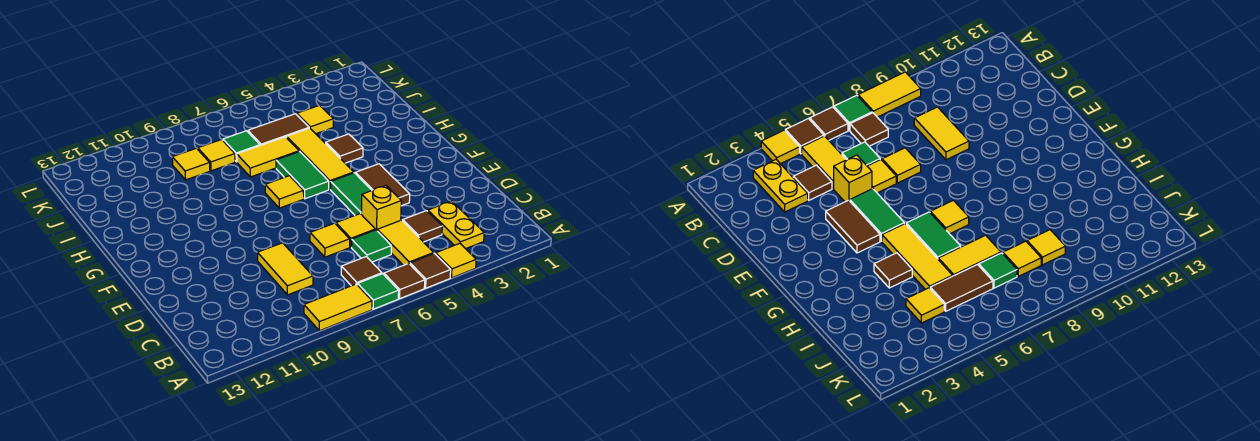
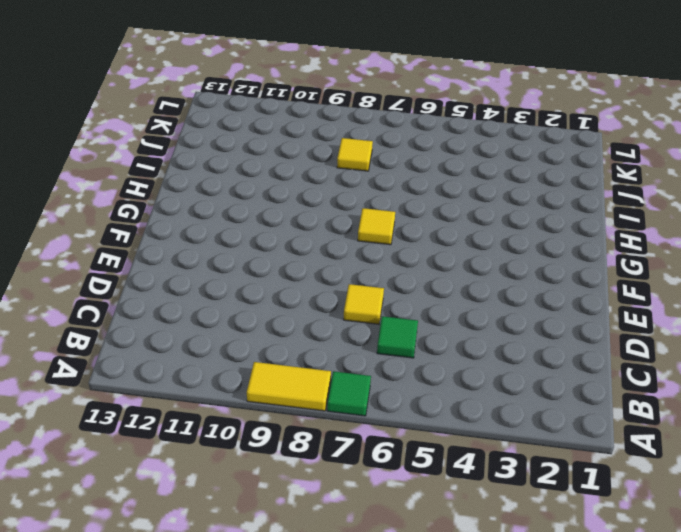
none -> yellow tile A4 level 1
none -> brown tile A5 level 1
none -> brown tile A6 level 1

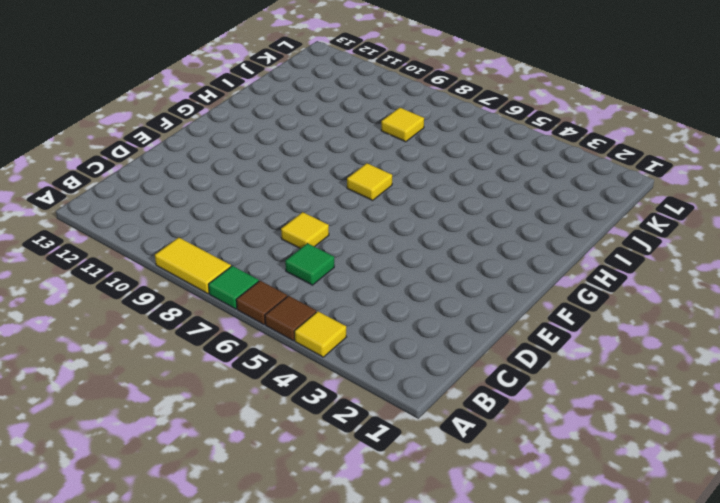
none -> yellow plate B3:C3 level 1
none -> yellow tile B5:C5 level 1
none -> brown tile B7 level 1

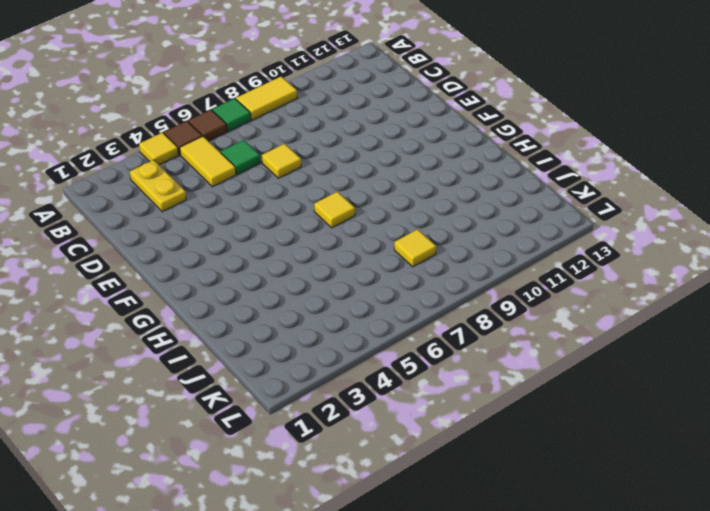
none -> brown tile B7 level 1
none -> brown tile C4 level 1
none -> yellow tile C9:D9 level 1

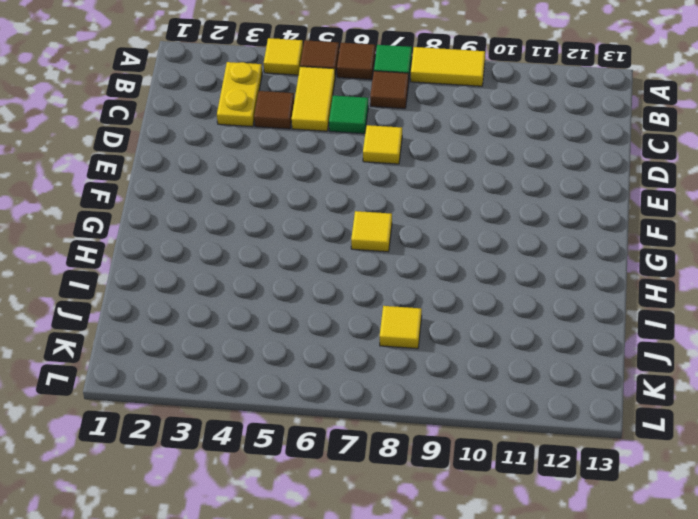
none -> yellow tile C9:D9 level 1
none -> yellow brick D5 level 1
none -> yellow tile D6 level 1

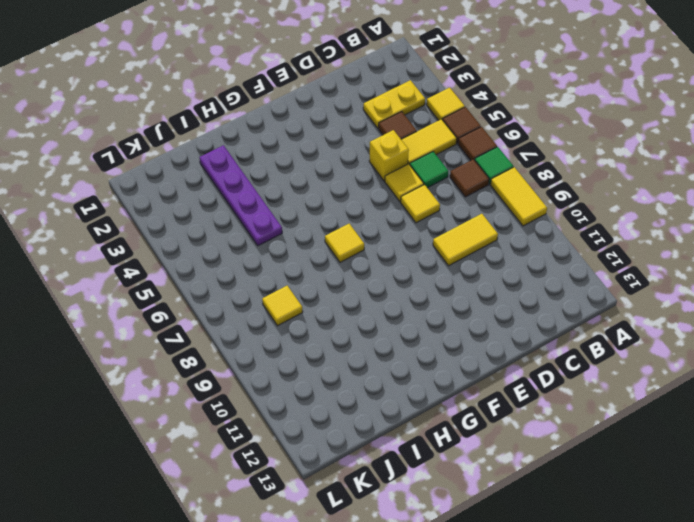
purple plate I2:I5 level 1 -> yellow tile G5:I5 level 1
none -> brown tile E4:F4 level 1
none -> green tile E5:F5 level 1
none -> green tile G6:H6 level 1

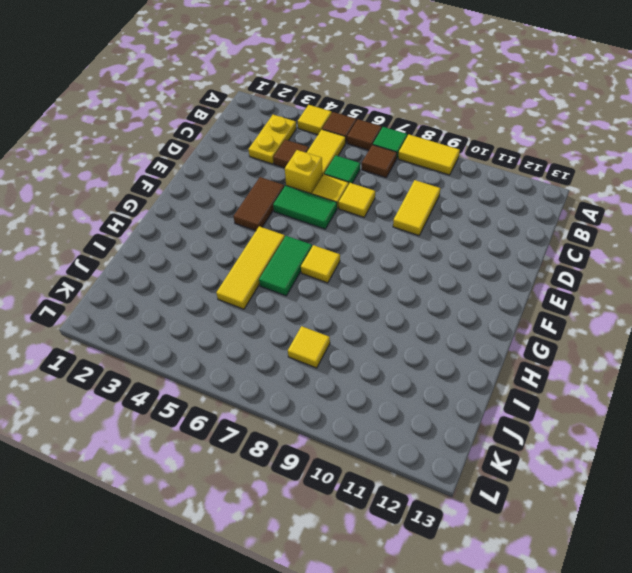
green tile E5:E6 level 1 -> green tile E5:F5 level 1
none -> brown tile H4 level 1
none -> yellow tile I6:I7 level 1
none -> yellow tile J4 level 1

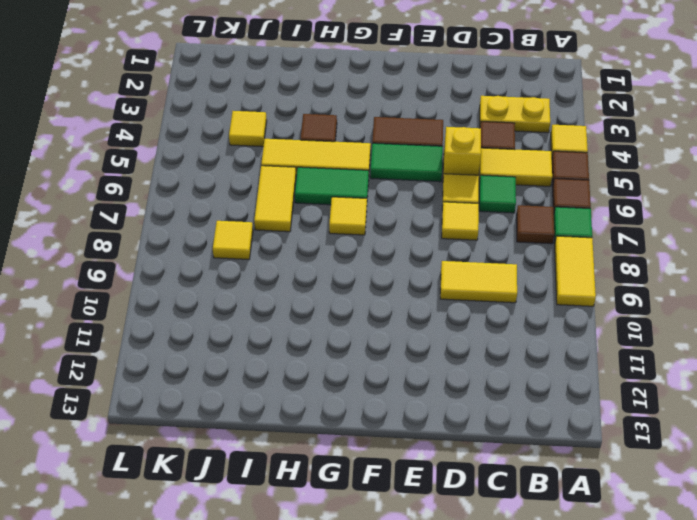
none -> brown tile J5:J6 level 1
none -> green tile J7 level 1
none -> yellow tile J9 level 1

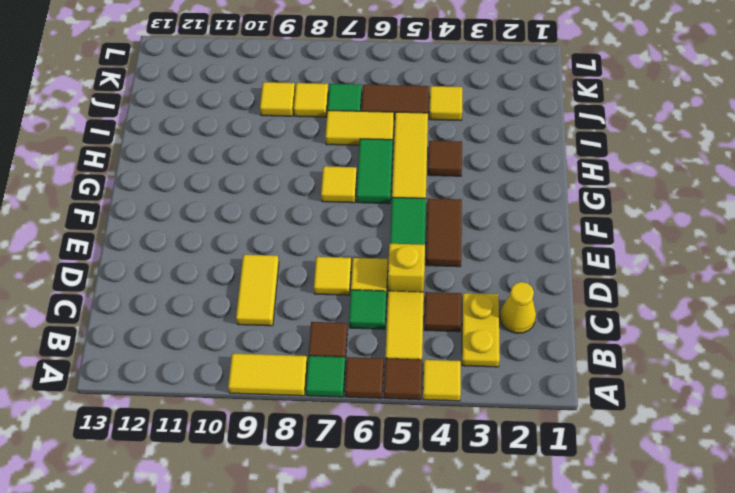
yellow cone C2 level 1 -> none

